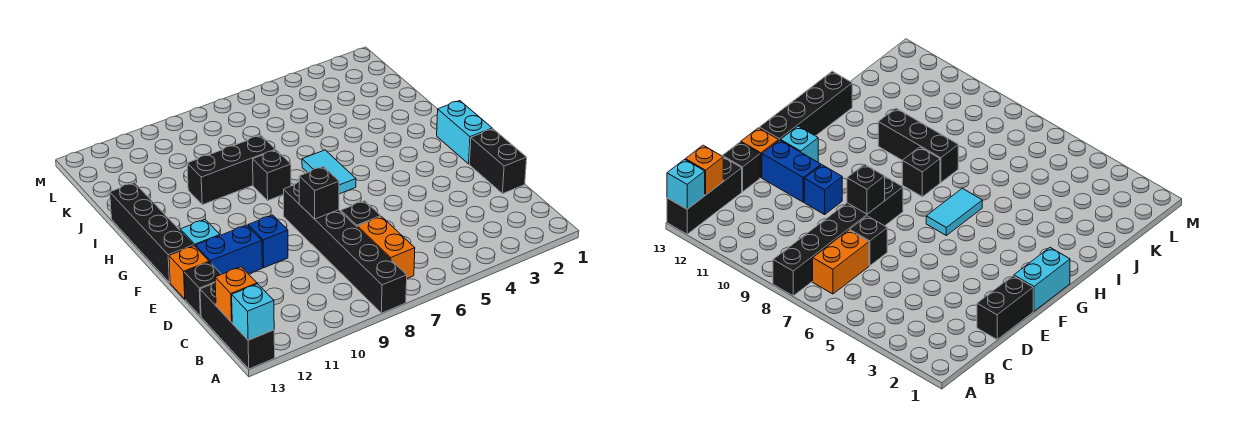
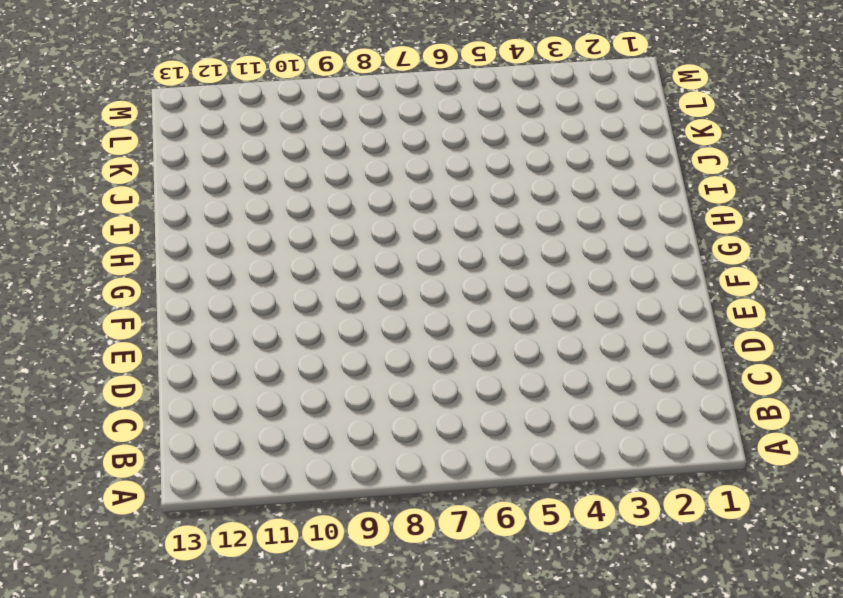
none -> black brick A8:F8 level 1
none -> black brick A13:C13 level 1
none -> orange brick B7:C7 level 1

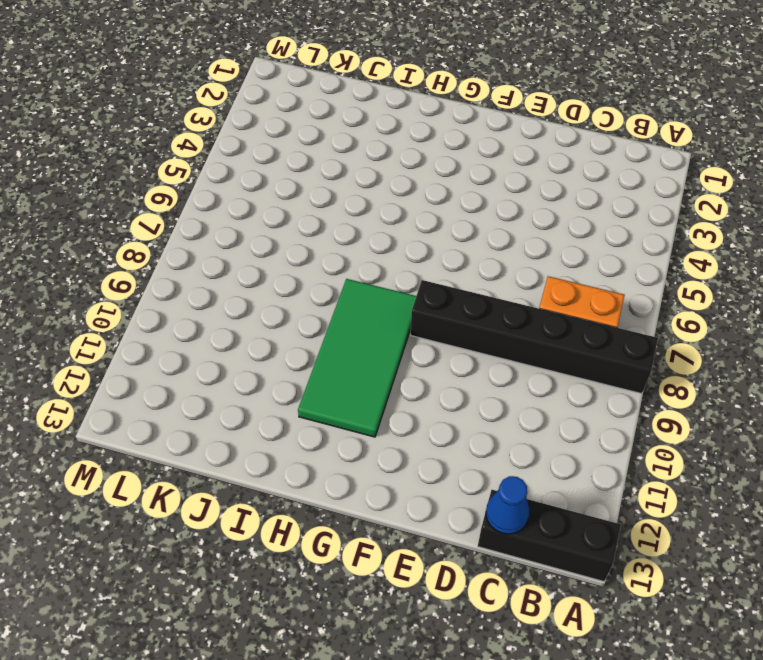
blue cone C13 level 2 -> none
green tile G8:H11 level 1 -> black brick H8 level 1
none -> black brick D1:E1 level 1
none -> black brick D7 level 1
none -> black brick D13 level 1

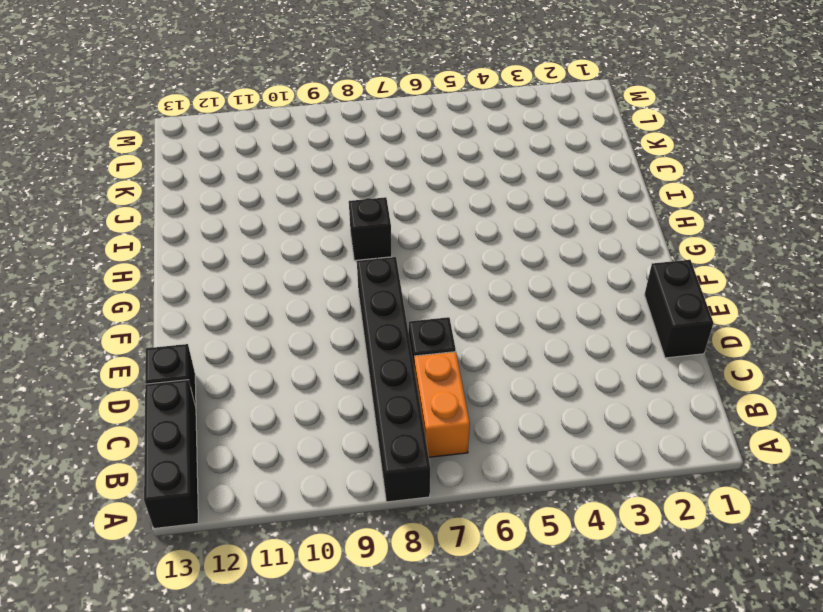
none -> blue brick E10 level 1
none -> blue brick E11:E12 level 1
none -> orange brick E13 level 1

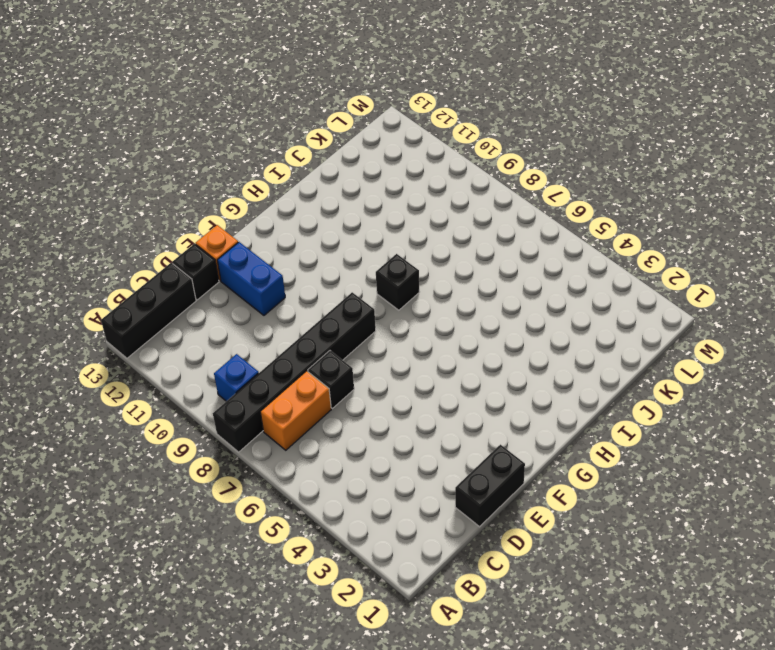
blue brick B9 level 1 -> blue brick E10 level 1
none -> cyan brick F1:G1 level 1
none -> cyan brick F12 level 1
none -> black brick F13:I13 level 1

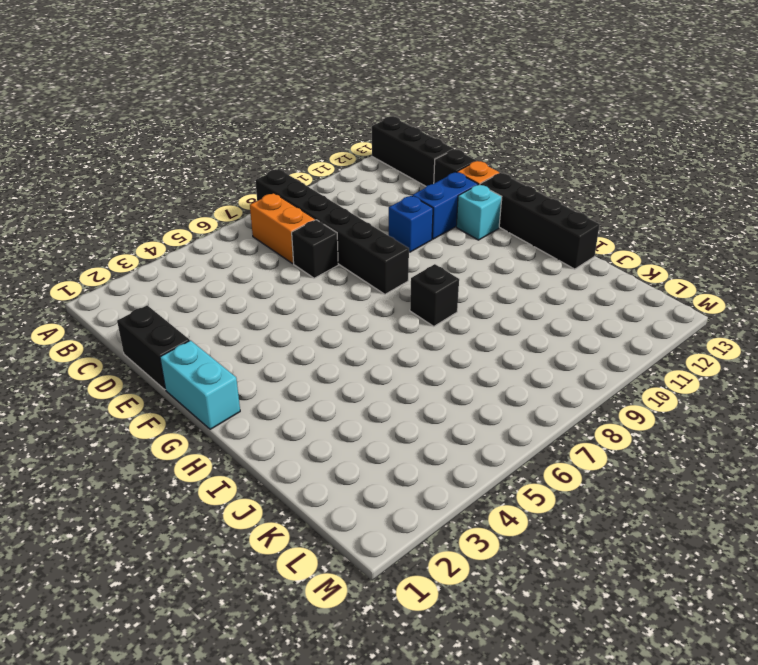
none -> cyan tile G6:H6 level 1
none -> black brick I8:I10 level 1
none -> cyan brick A13 level 2

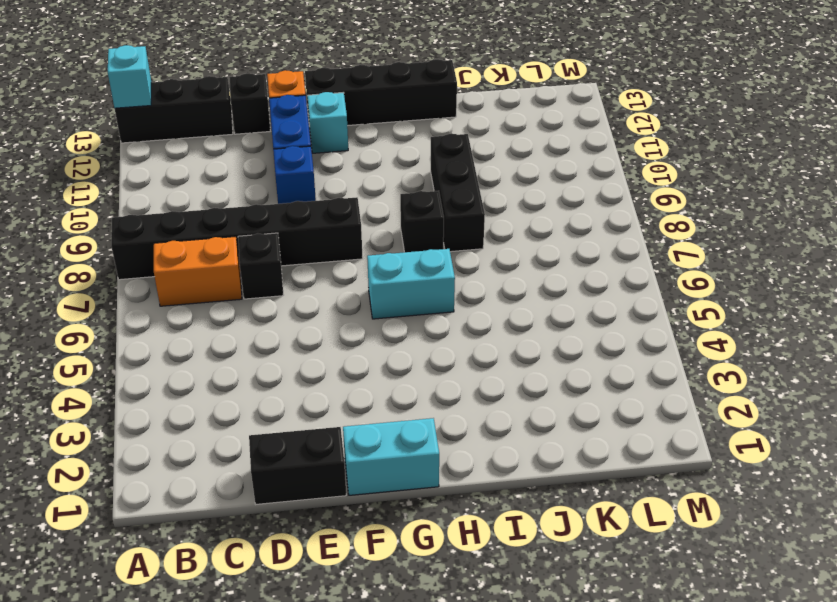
cyan brick G6:H6 level 1 -> cyan tile G6:H6 level 1
none -> orange brick B13 level 2
none -> black brick E8 level 2

